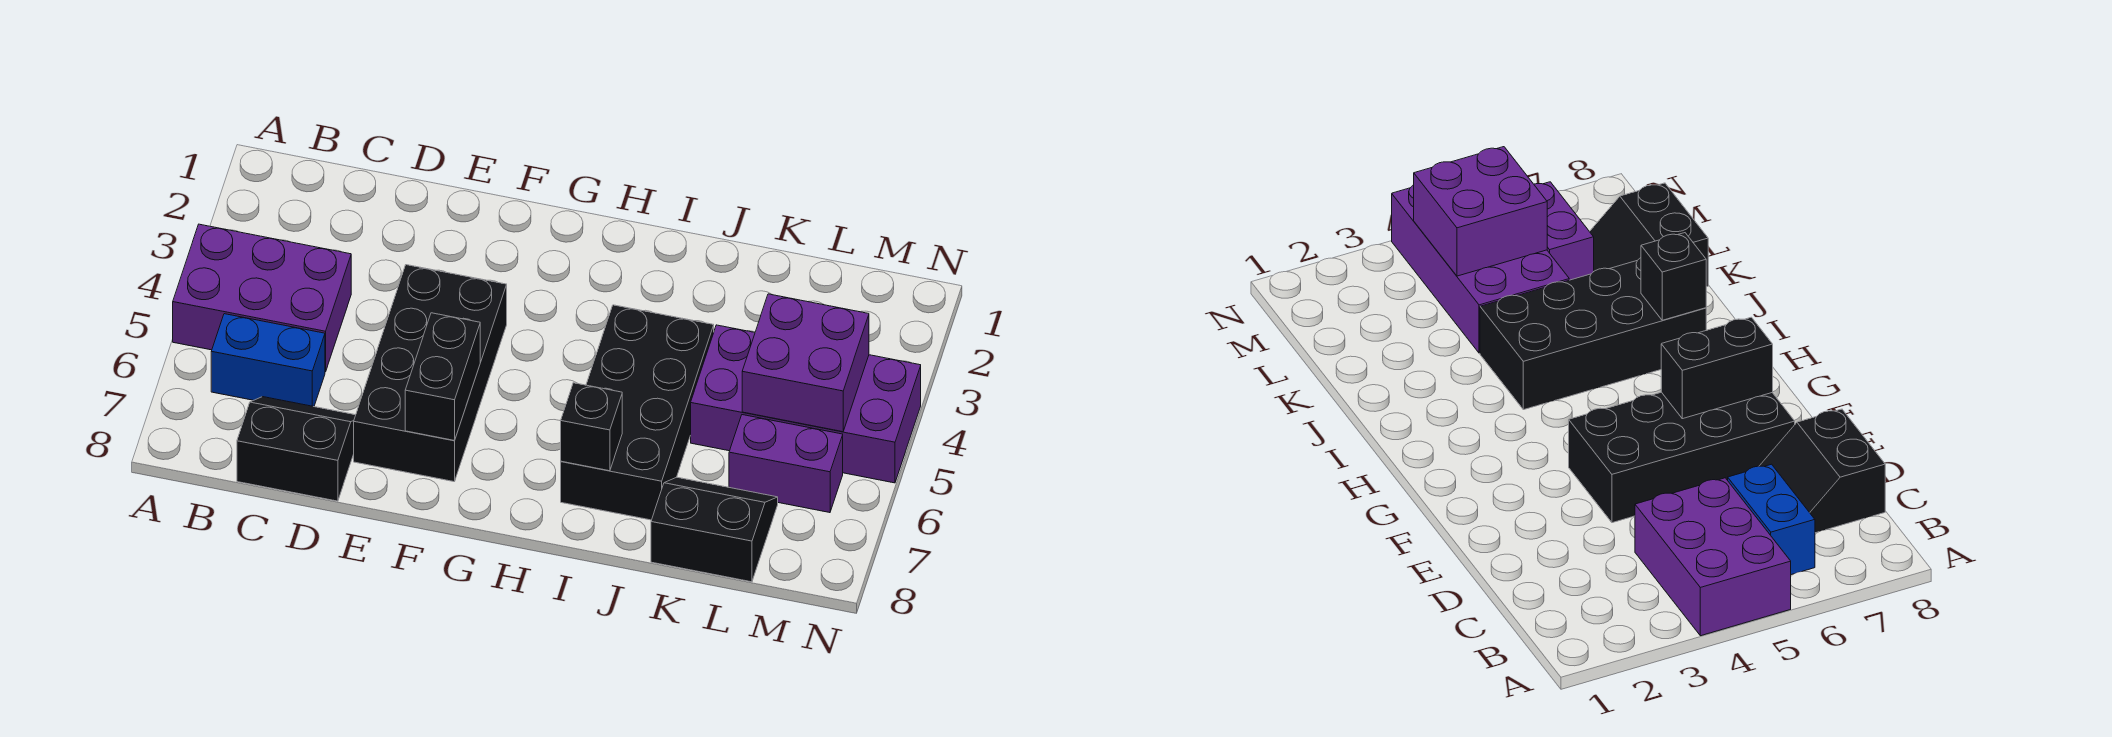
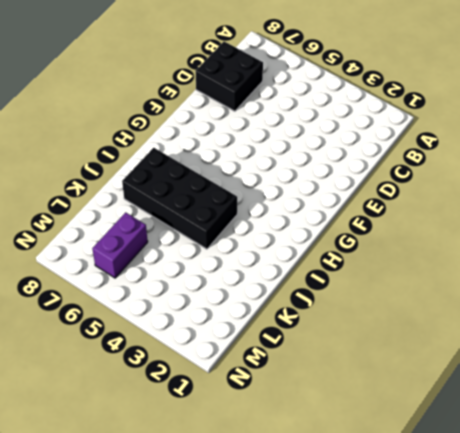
black brick C7:D8 level 1 -> black slope C7:D8 level 1 top 8
none -> purple brick A4:C5 level 1
none -> blue brick B6:C6 level 1

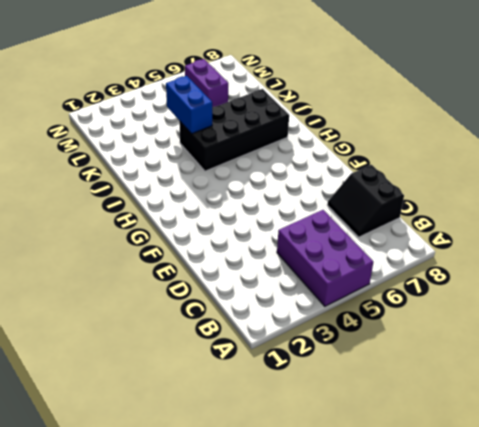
blue brick J4:K4 level 2 -> blue brick B6:C6 level 1
none -> black brick E4:F7 level 1
none -> purple brick K4:N5 level 1

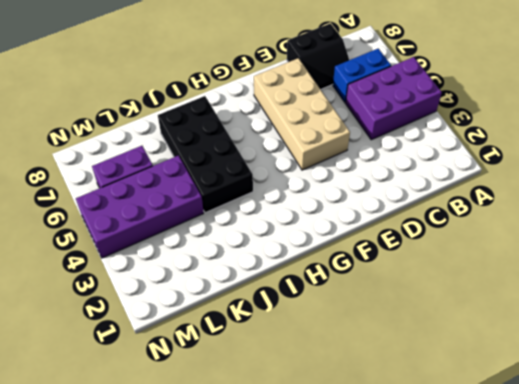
tan brick E4:F7 level 1 -> black brick E4:F7 level 1
none -> black slope K7:L8 level 1 top 8
none -> black brick F6:F7 level 2

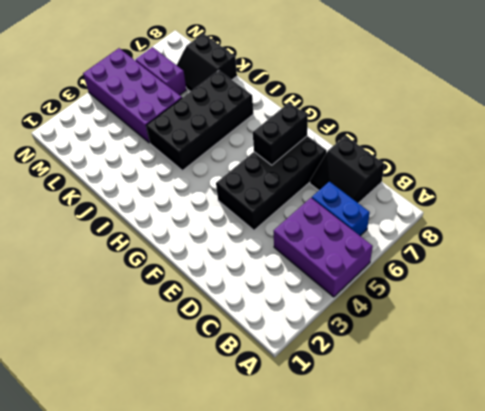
none -> black brick I7 level 2
none -> purple brick L4:M5 level 2

